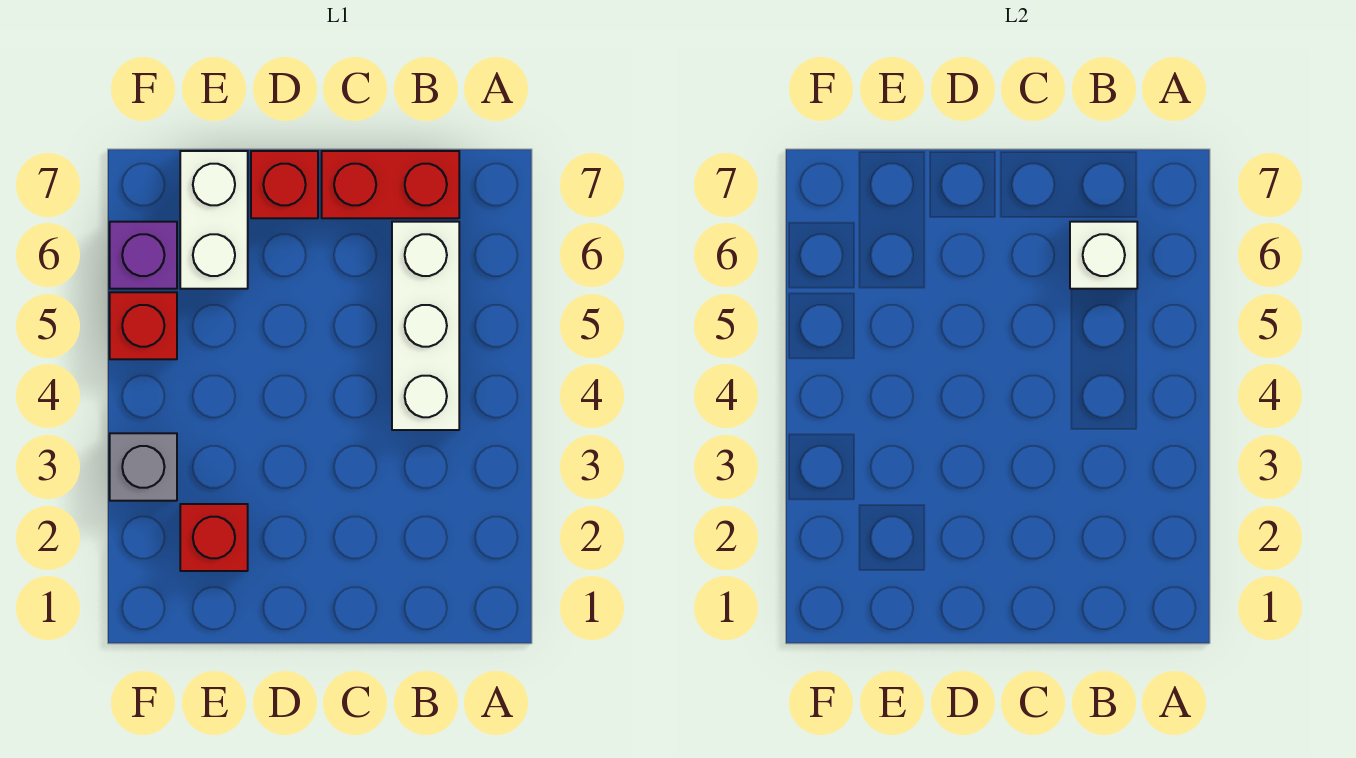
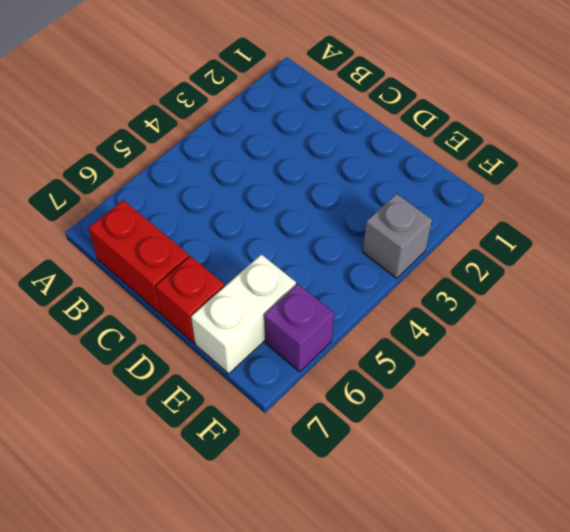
none -> white brick B4:B6 level 1
none -> red brick E2 level 1

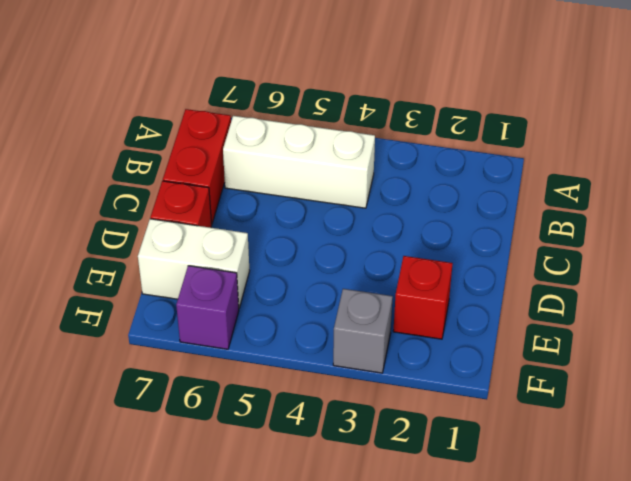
none -> red brick F5 level 1
none -> white brick B6 level 2

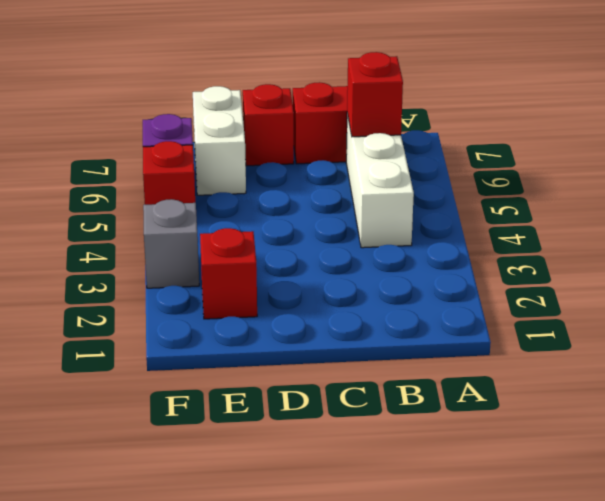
red brick B6 level 2 -> white brick B6 level 2

